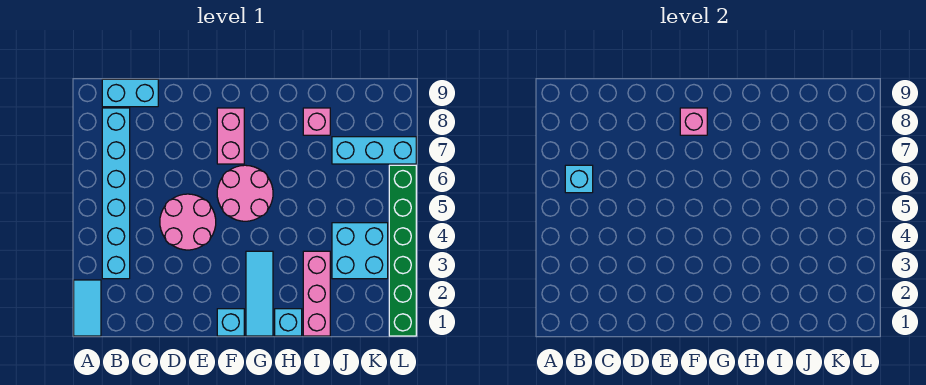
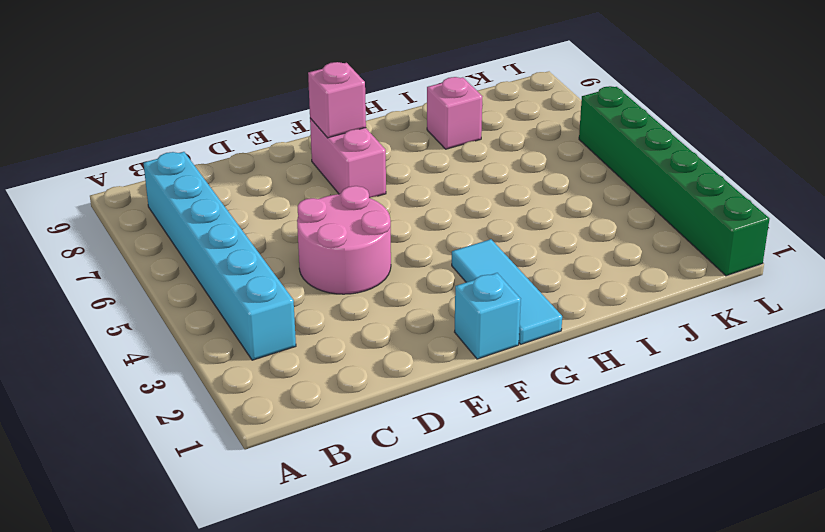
none -> cyan tile A1:A2 level 1
none -> cyan brick B9:C9 level 1
none -> pink round brick F5:G6 level 1

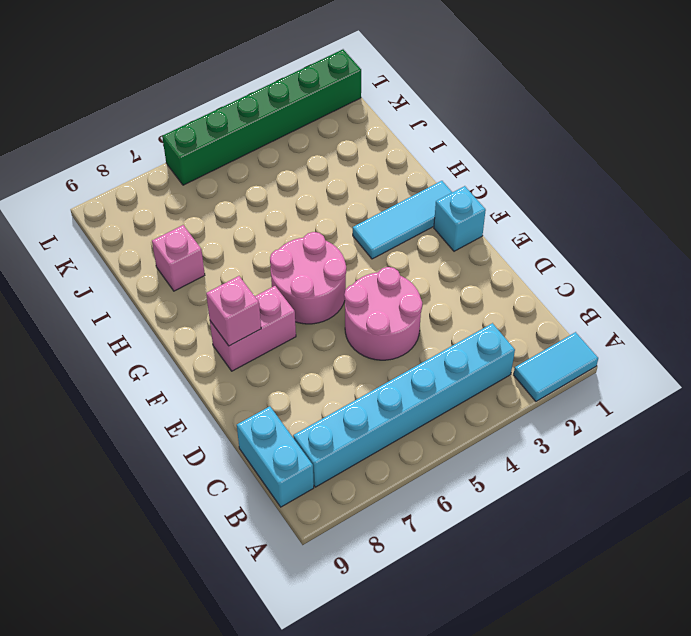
none -> cyan brick H1 level 1
none -> pink brick I1:I3 level 1
none -> cyan brick J3:K4 level 1

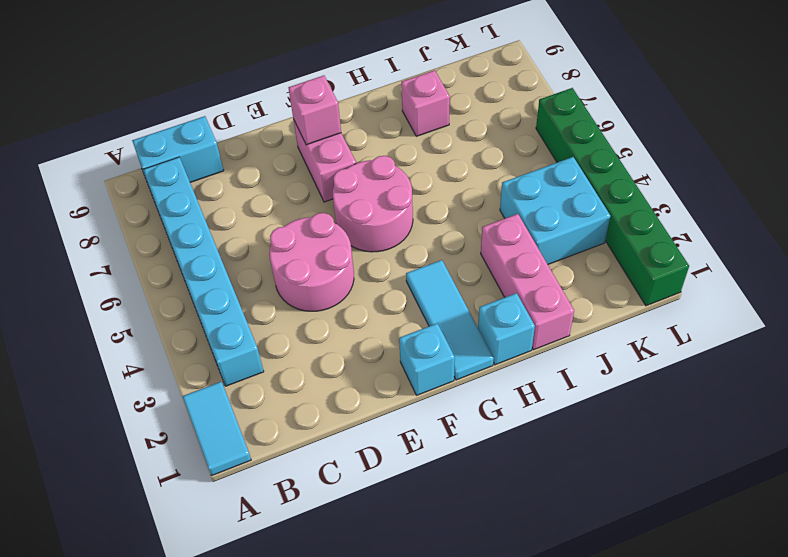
none -> cyan brick J7:L7 level 1
none -> cyan brick B6 level 2

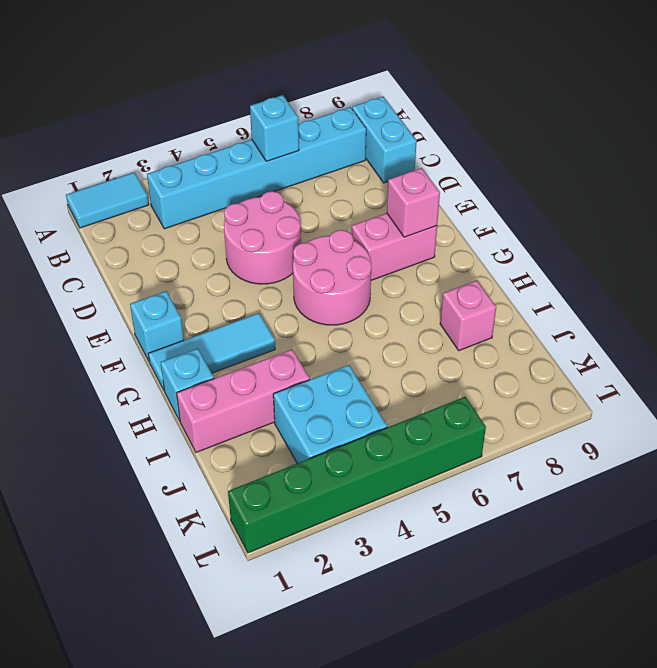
none -> cyan brick J7:L7 level 1

